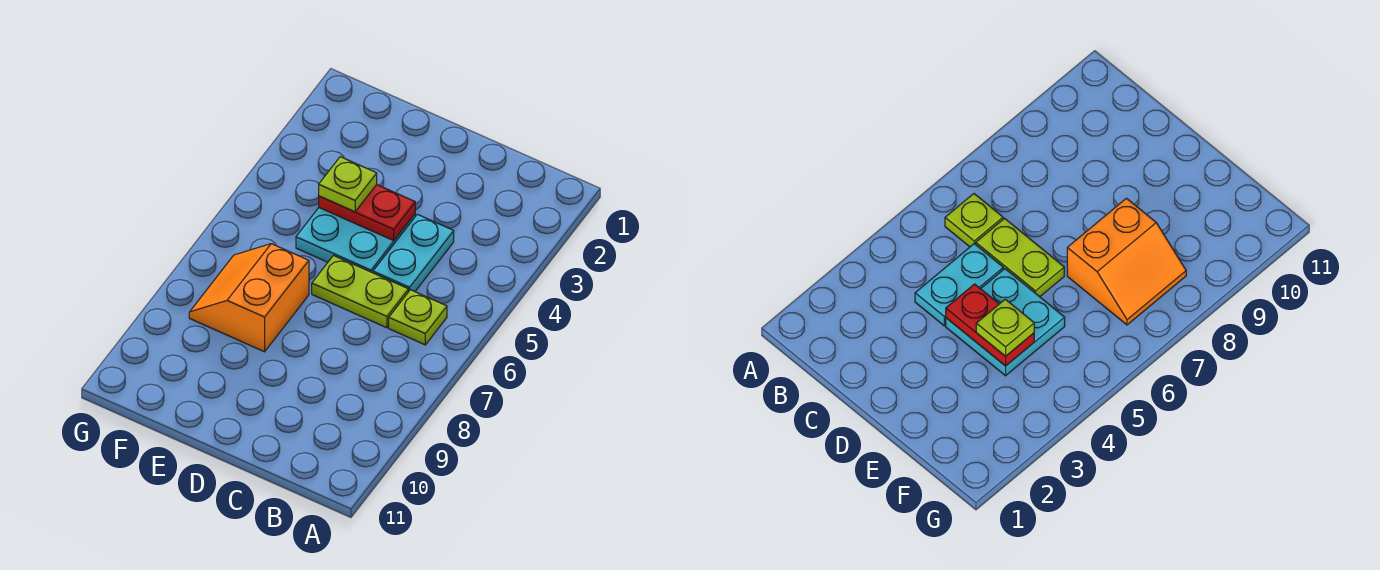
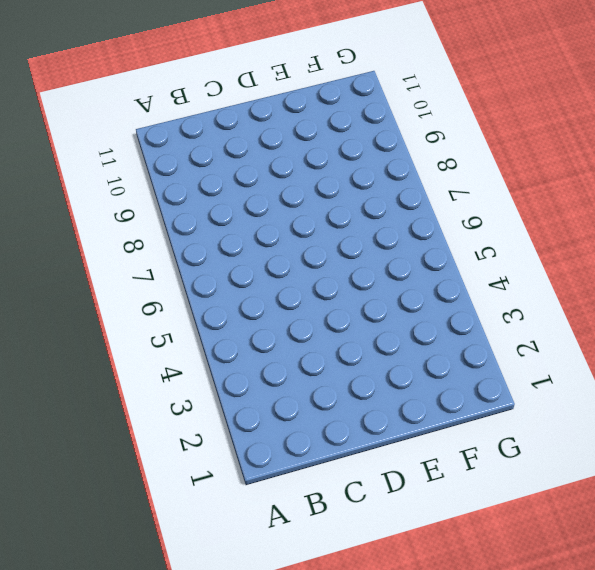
none -> lime plate B6 level 1
none -> cyan plate C4:C5 level 1

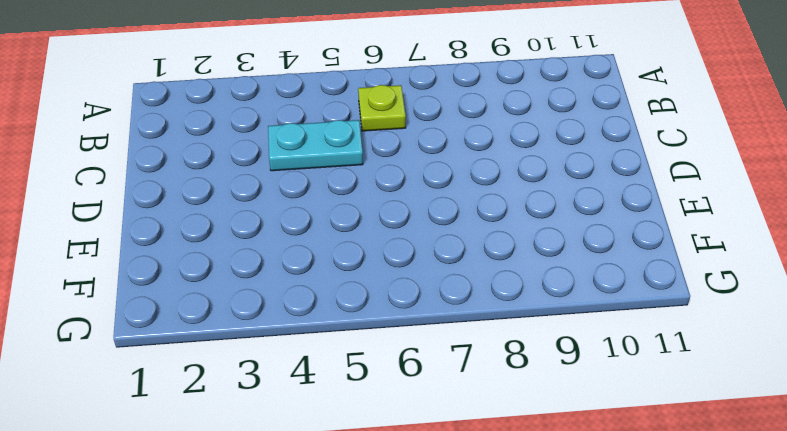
none -> lime plate C6:D6 level 1
none -> cyan plate D4:E5 level 1

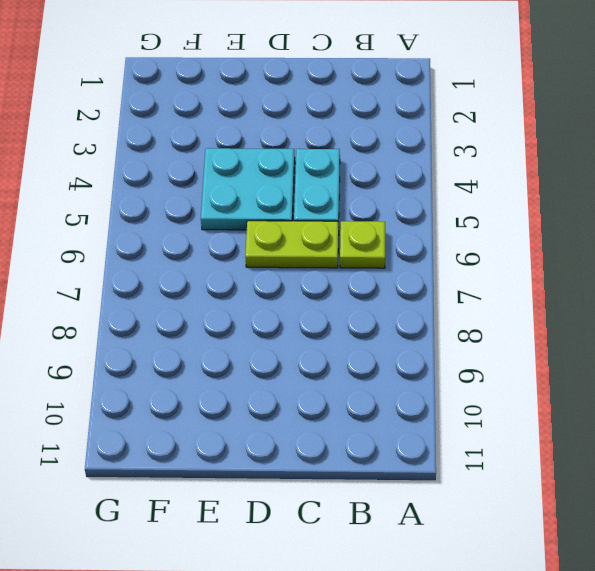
none -> orange slope E7:F8 level 1 top E
none -> red plate D4:E4 level 2

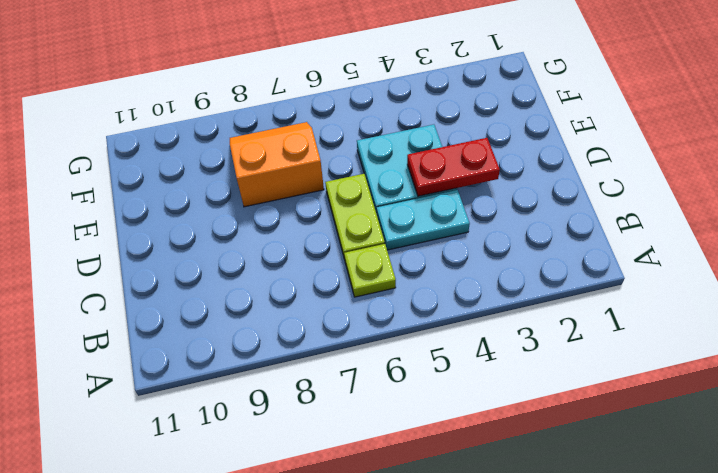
red plate D3:D4 level 2 -> red plate D4:E4 level 2
none -> lime plate E4 level 3

